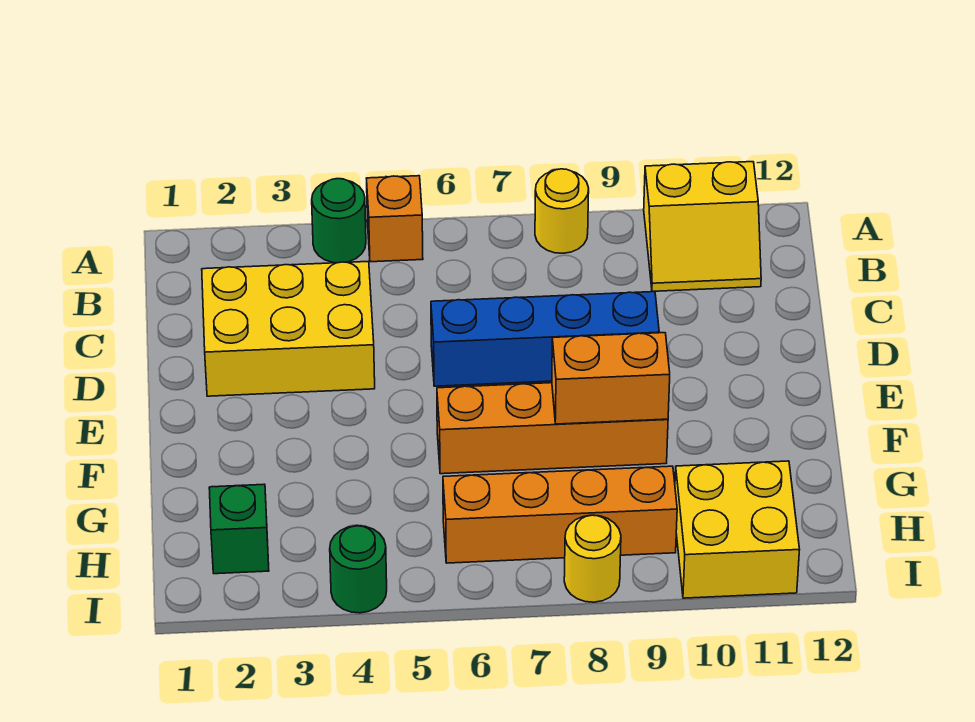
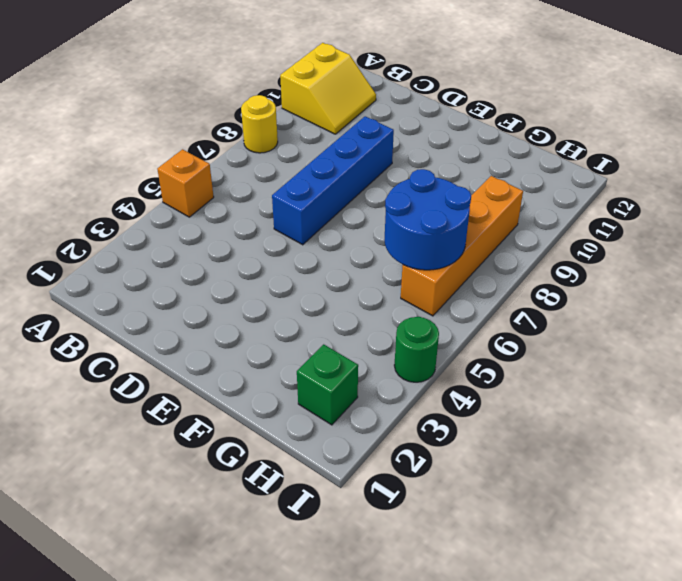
blue round brick G6:H7 level 2 -> none
none -> green round brick A4 level 1
none -> yellow brick C2:D4 level 1
none -> orange brick F6:F9 level 1

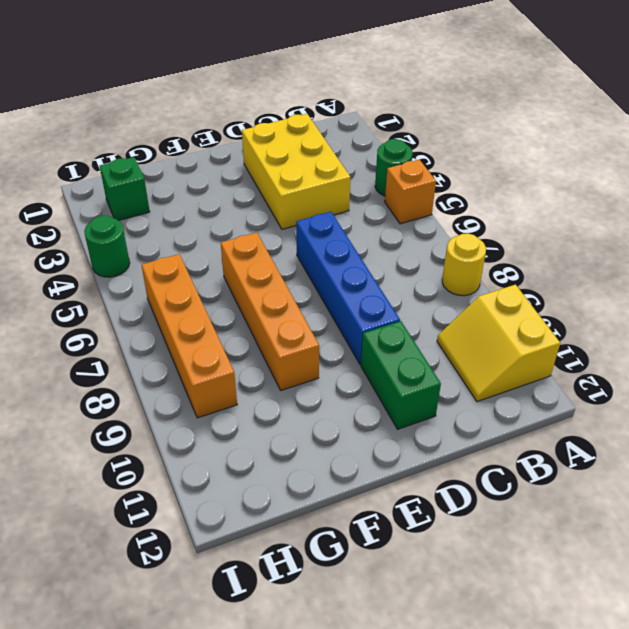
green brick D10:D11 level 1 -> none
none -> yellow brick H10:I11 level 1
none -> yellow round brick I8 level 1
none -> orange brick F8:F9 level 2

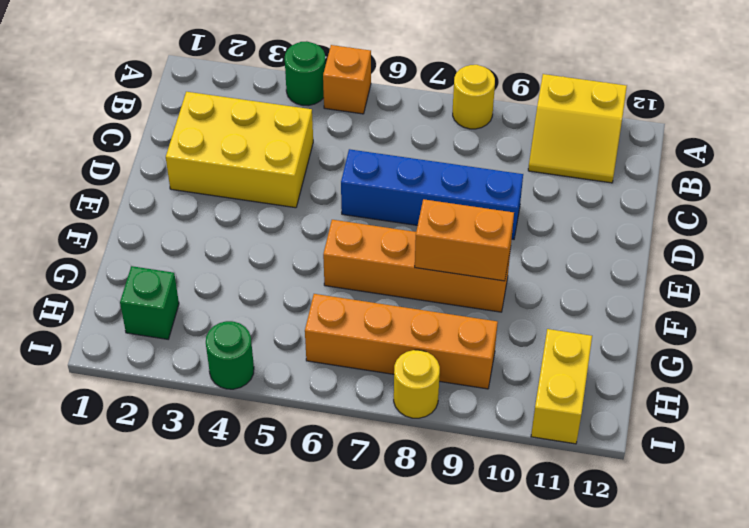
yellow brick H11:I11 level 1 -> yellow brick H10:I11 level 1

